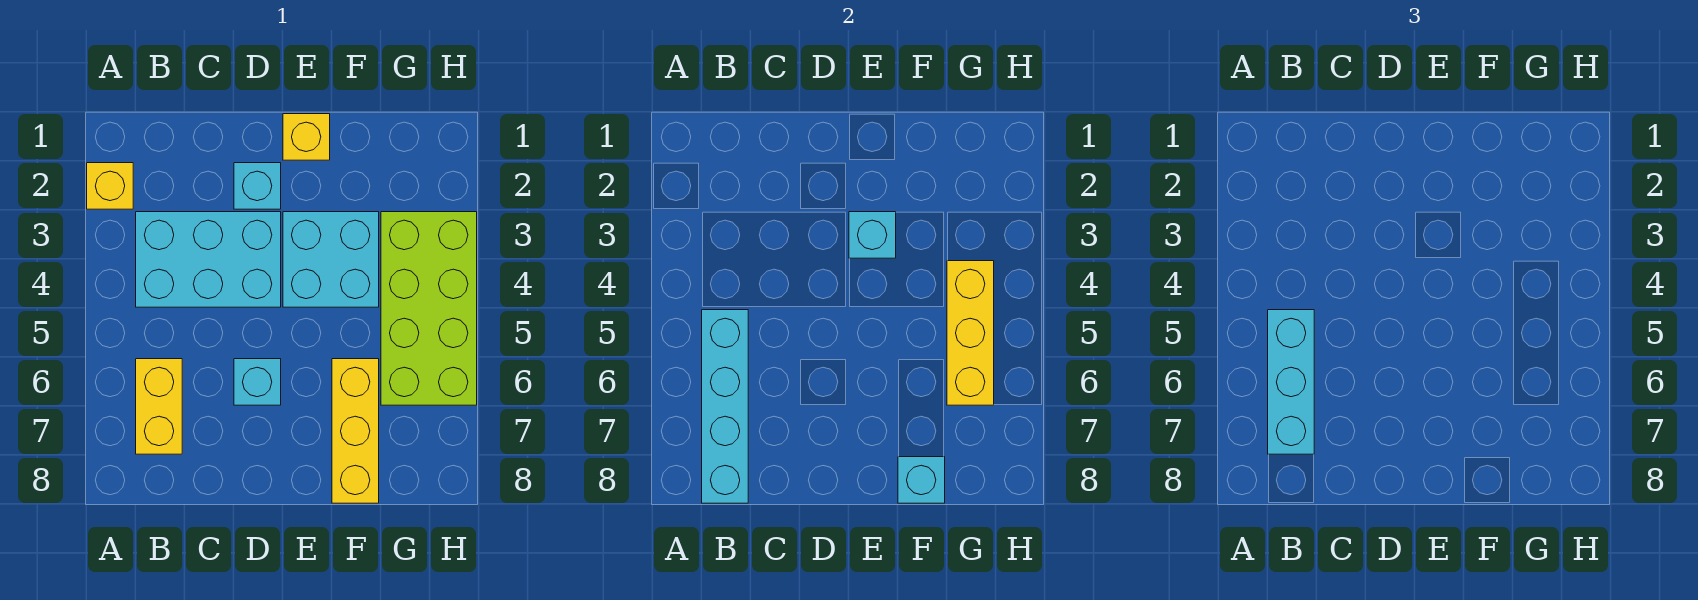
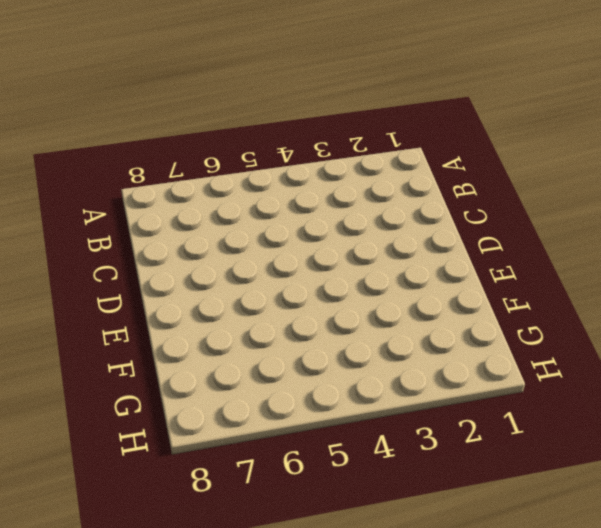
none -> yellow brick A2 level 1
none -> cyan brick B3:D4 level 1
none -> yellow brick B6:B7 level 1

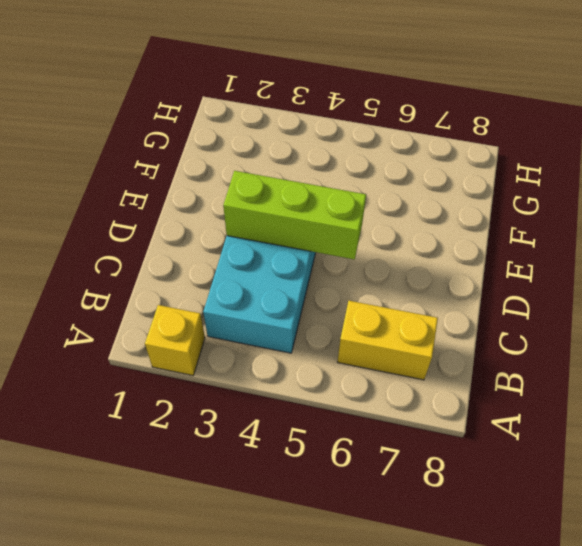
lime brick D3:D5 level 2 -> none
none -> cyan brick D2 level 1
none -> cyan brick D6 level 1
none -> yellow brick E1 level 1

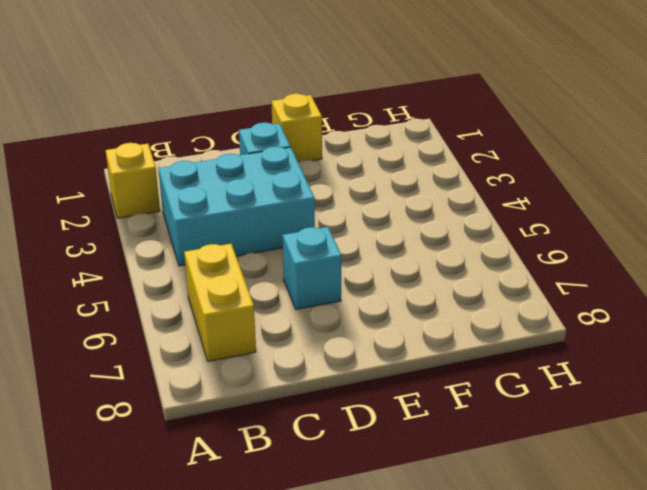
none -> cyan brick E3:F4 level 1
none -> yellow brick F6:F8 level 1
none -> lime brick G3:H6 level 1

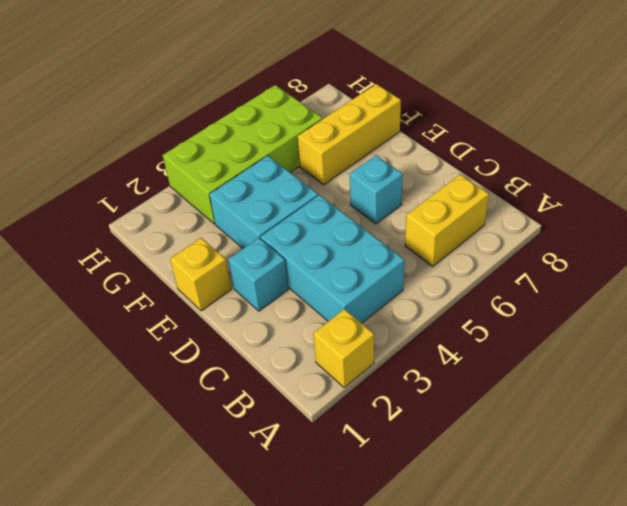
none -> cyan brick B5:B8 level 2
none -> cyan brick E3 level 2
none -> cyan brick F8 level 2

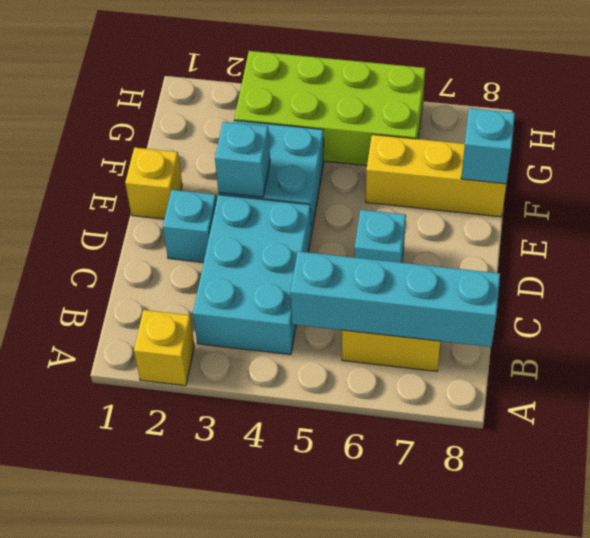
none -> yellow brick G4:G6 level 2
none -> cyan brick B5:B7 level 3

